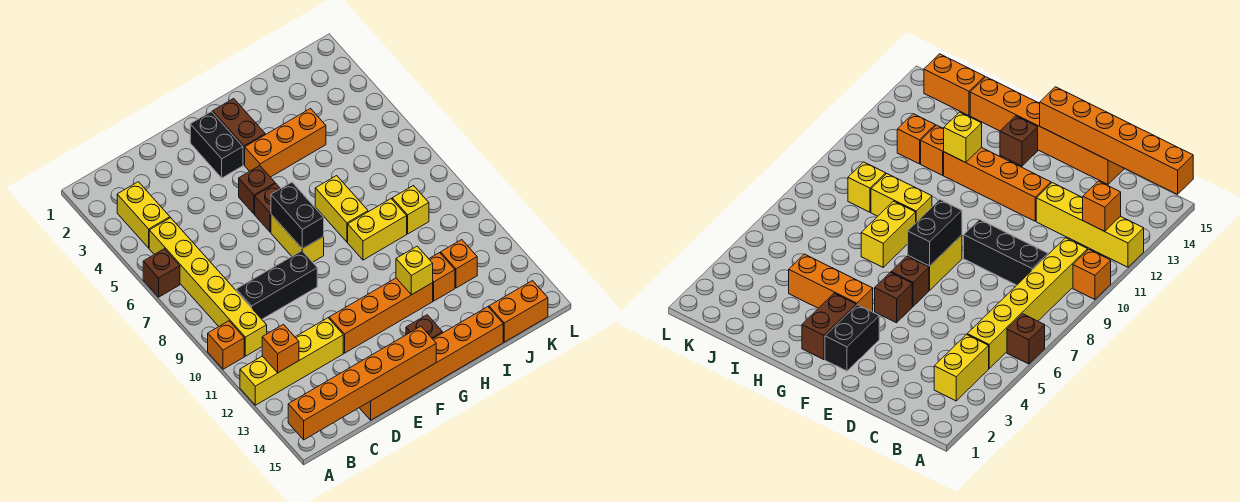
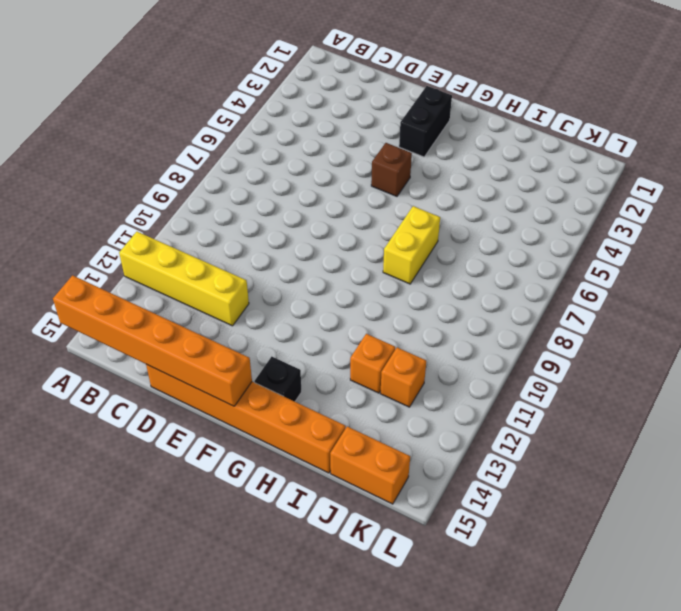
black brick G14 level 1 -> brown brick G14 level 1
none -> brown brick A6 level 1
none -> orange brick A10 level 1
none -> yellow brick B3:B4 level 1

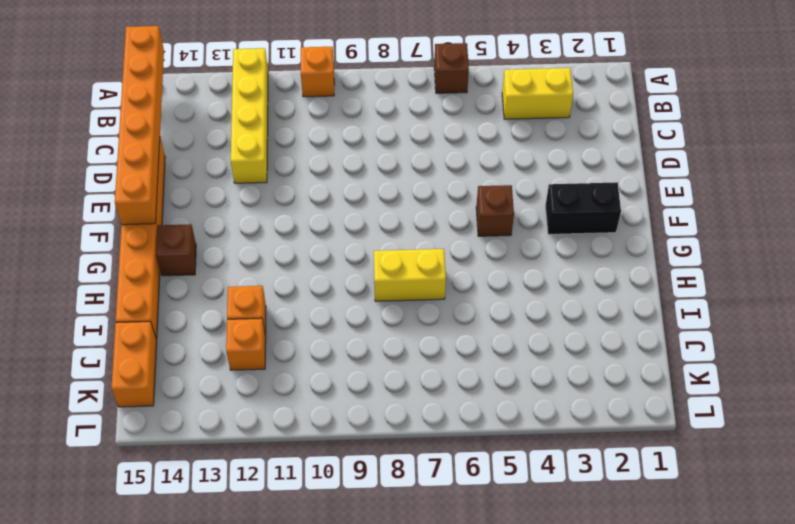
none -> yellow brick B5:B10 level 1
none -> black brick C9:E9 level 1
none -> orange brick E12:H12 level 1

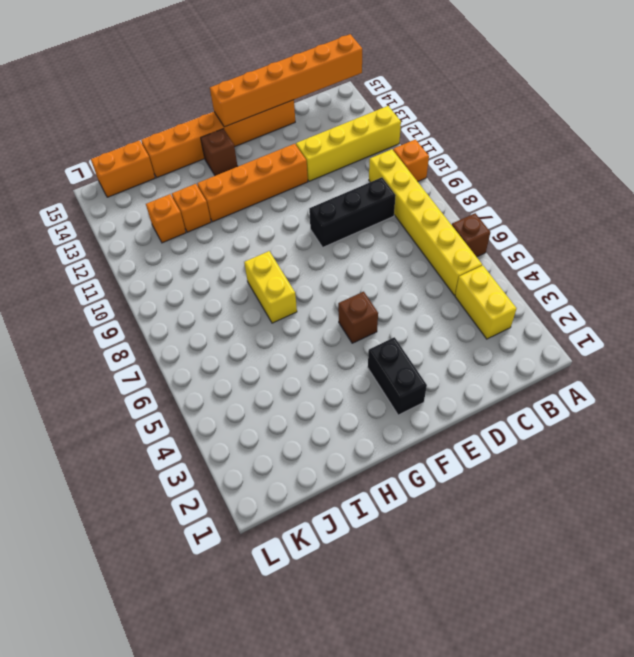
none -> brown brick F6 level 1
none -> yellow brick F7:F8 level 1
none -> brown brick G2:G3 level 1

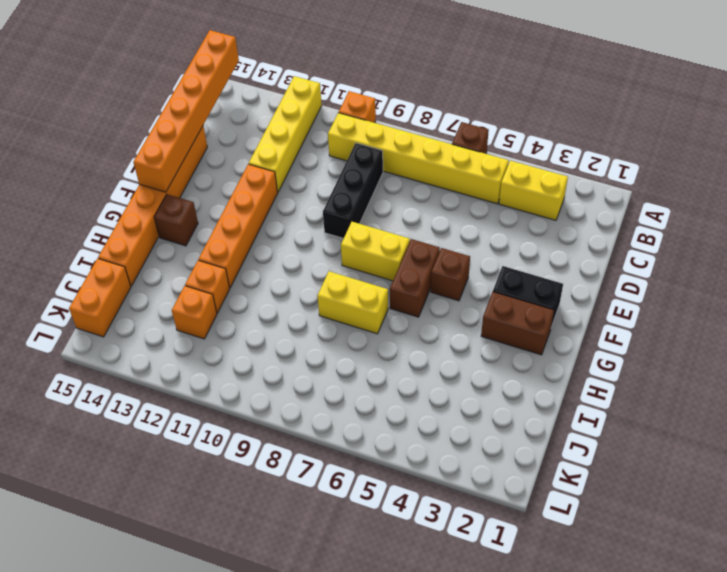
brown brick F6:G6 level 1 -> brown brick F6 level 1
none -> orange brick G4:I4 level 1
none -> yellow brick H9:I9 level 1
none -> yellow brick J9 level 1

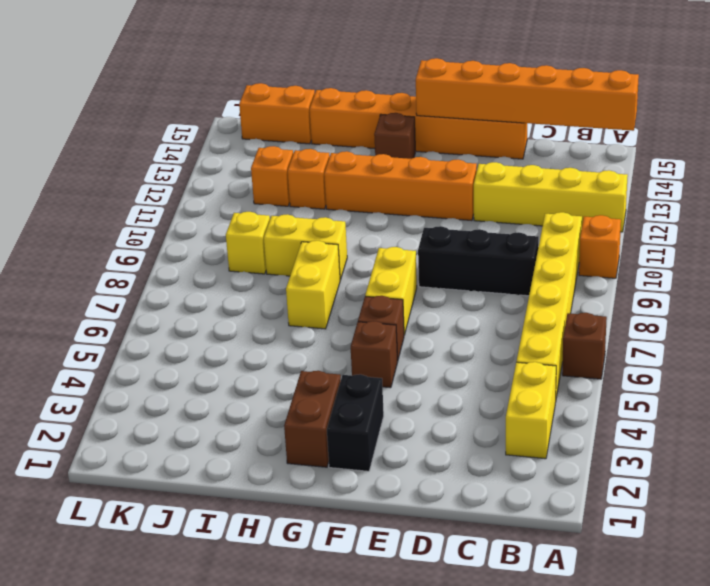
none -> orange brick G4:I4 level 1
none -> orange brick B12 level 2
none -> black brick F7:F8 level 2

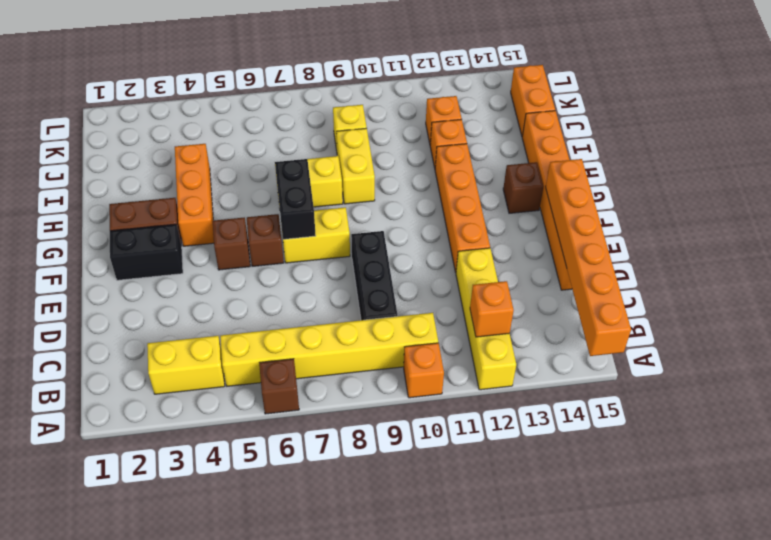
black brick F7:G7 level 2 -> black brick F7:F8 level 2
none -> yellow brick H12 level 2

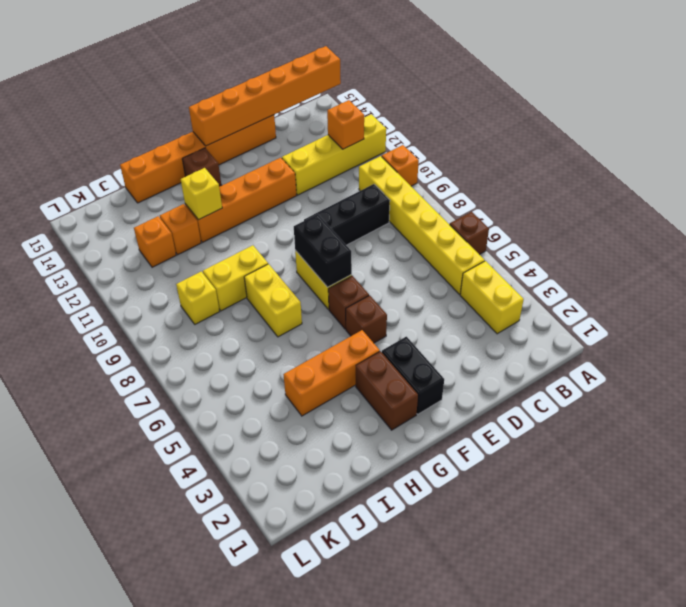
none -> orange brick J15:K15 level 1

